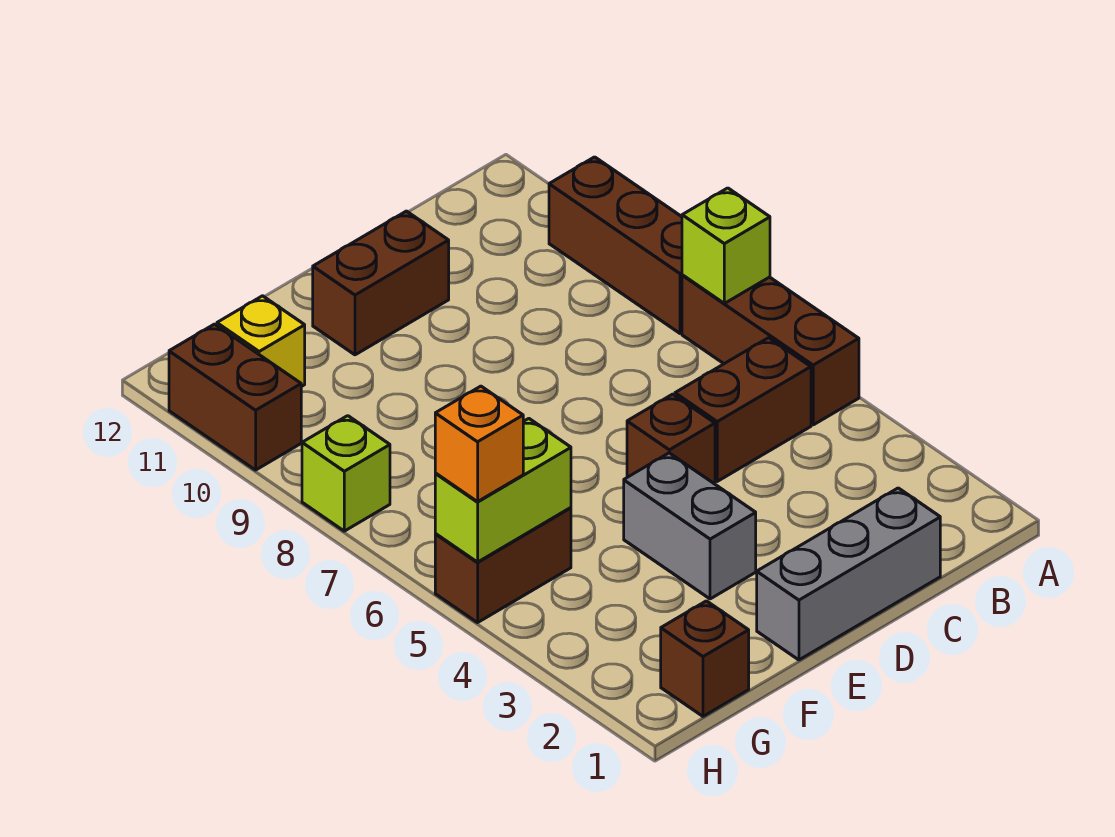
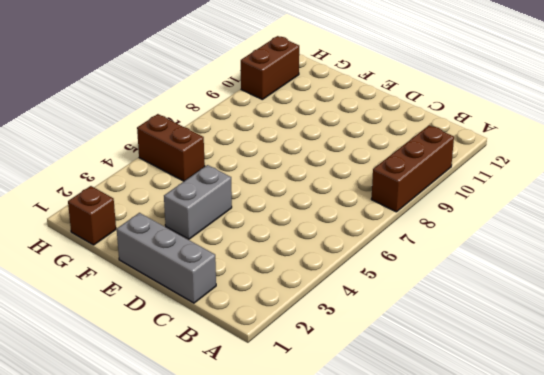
none -> brown brick A5:A7 level 1
none -> brown brick B5:C5 level 1
none -> brown brick D5 level 1

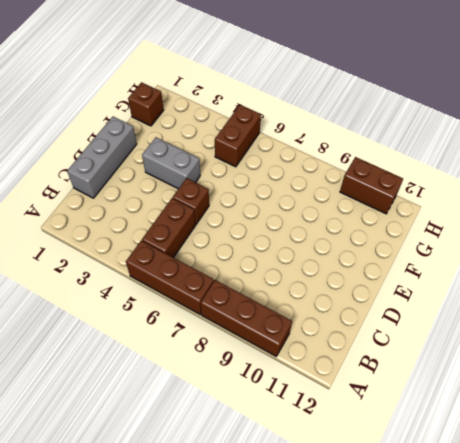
none -> brown brick D11:E11 level 1
none -> yellow brick G11 level 1
none -> lime brick H8 level 1

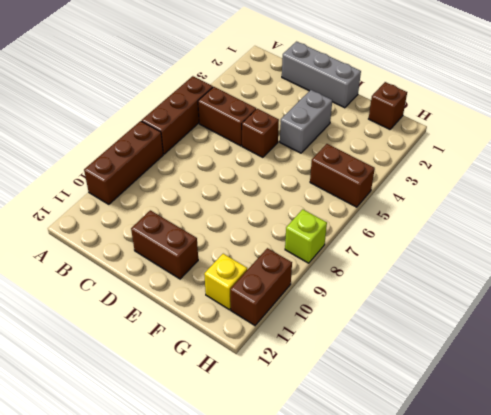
none -> lime brick A7 level 2
none -> lime brick G5:H5 level 2
none -> orange brick H5 level 3

